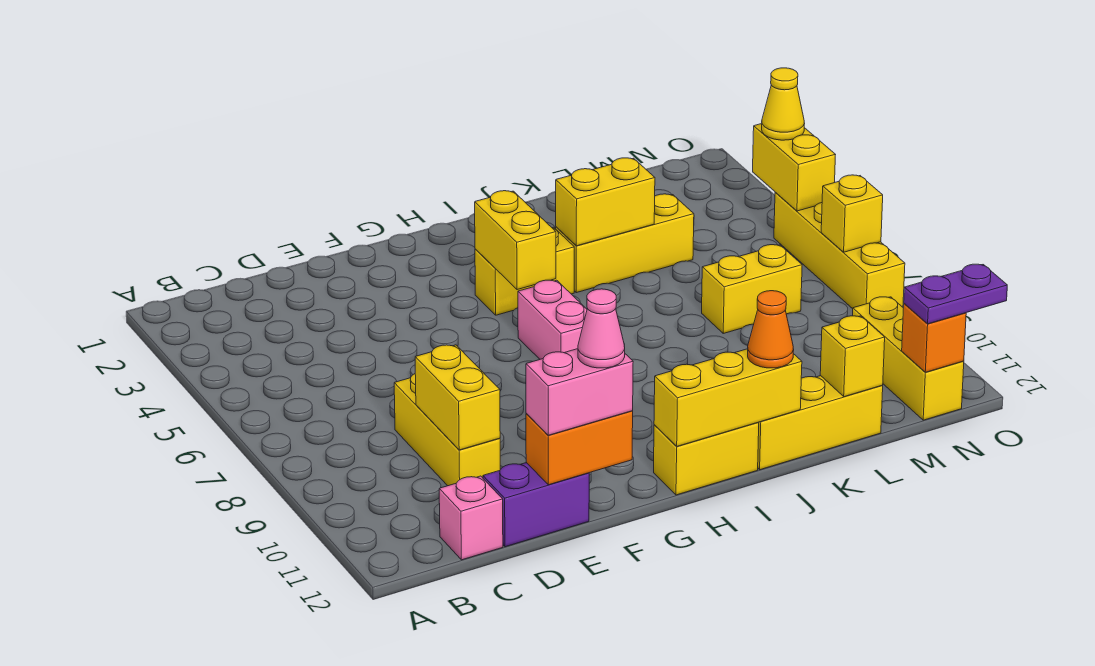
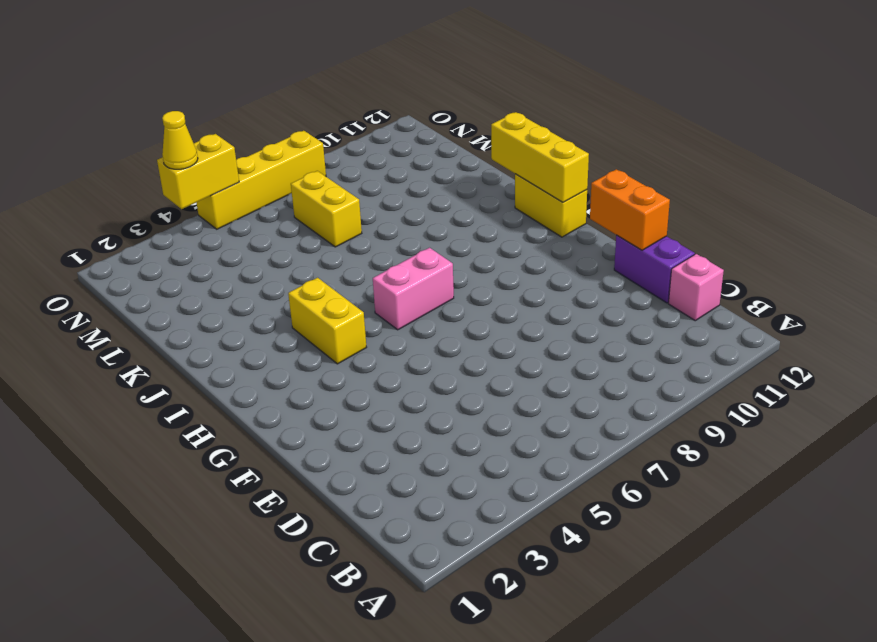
none -> yellow brick D8:D10 level 1
none -> yellow brick J4:L4 level 1
none -> yellow brick J12:L12 level 1

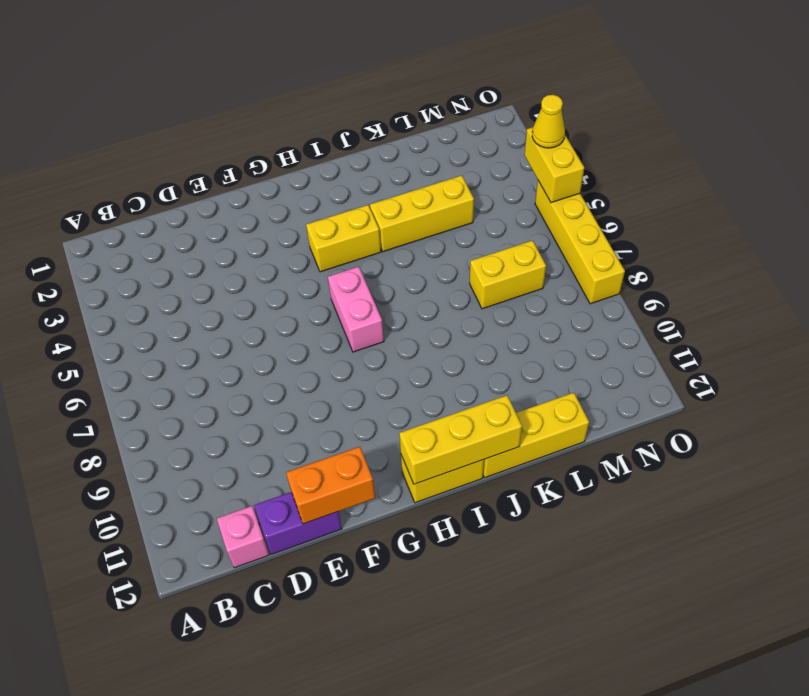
none -> yellow brick D8:D10 level 1
none -> yellow brick N10:N12 level 1
none -> yellow brick D9:D10 level 2

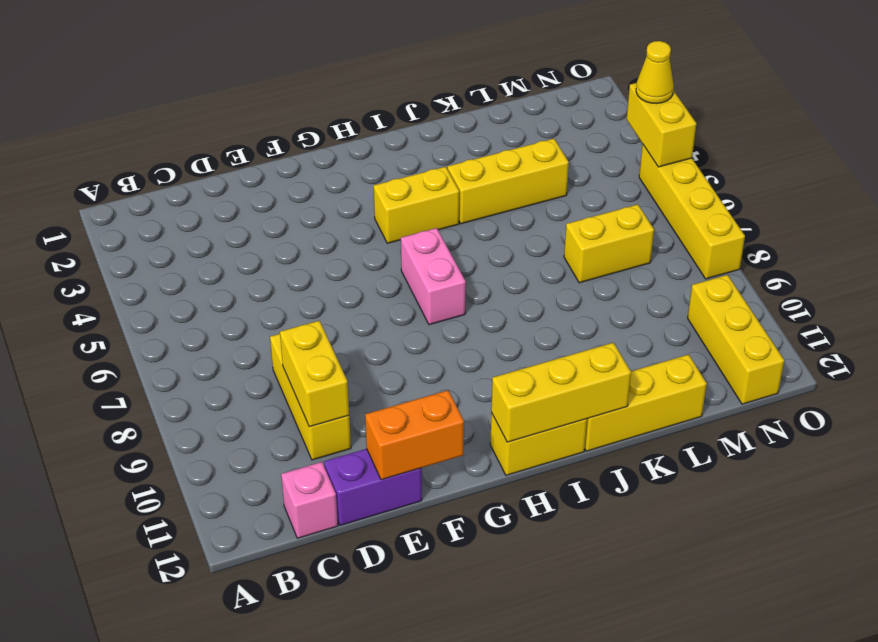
none -> yellow brick H4:H5 level 2
none -> yellow brick J4:K4 level 2
none -> yellow brick L12 level 2

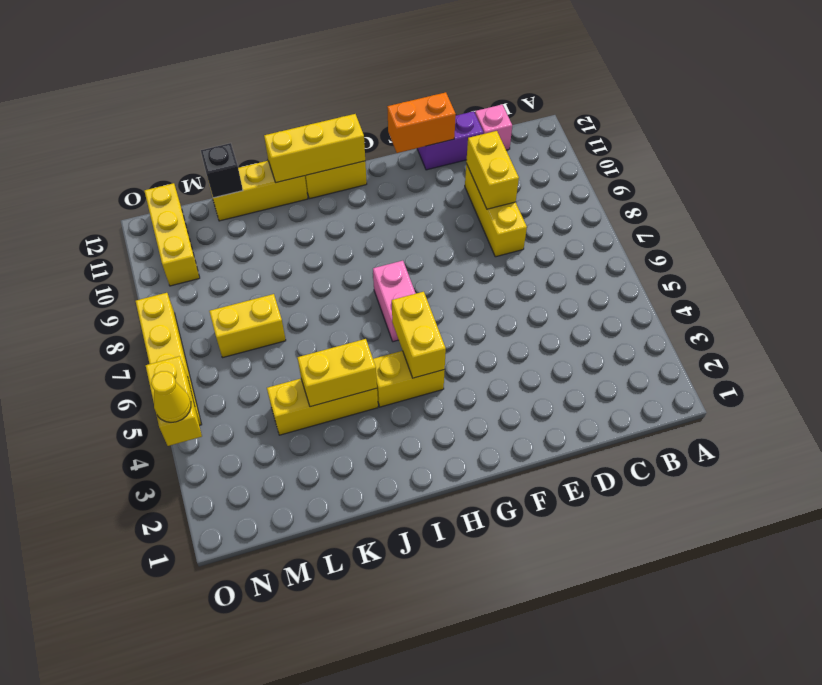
black brick L12 level 2 -> yellow brick L12 level 2
none -> orange brick N12 level 2
none -> yellow brick O7 level 2
none -> pink brick E12:F12 level 3

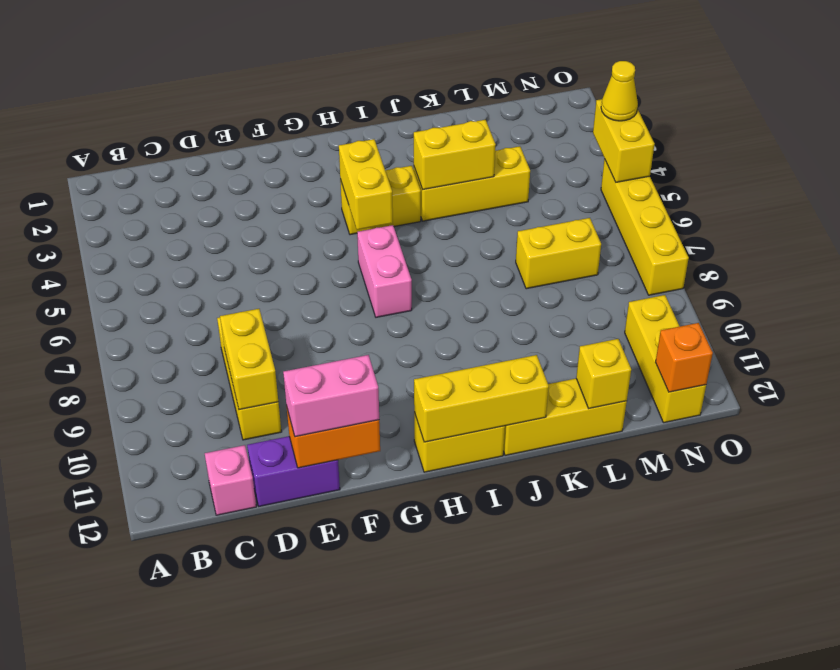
none -> yellow brick O7 level 2
none -> orange cone J12 level 3
none -> purple plate N12:O12 level 3

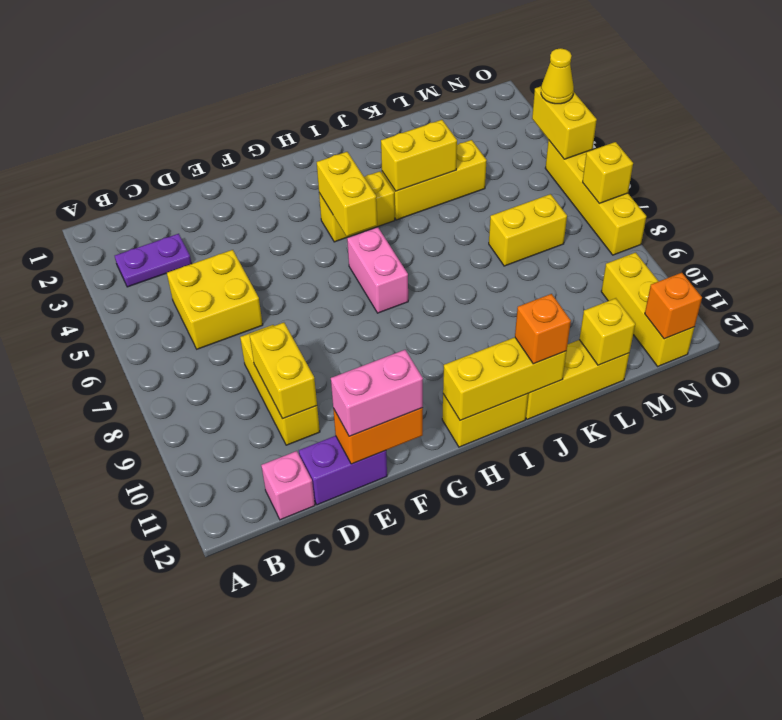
purple plate B3:C3 level 1 -> purple plate N12:O12 level 3
yellow brick C5:D6 level 1 -> none
orange brick J12 level 3 -> orange cone J12 level 3
none -> pink cone F12 level 4

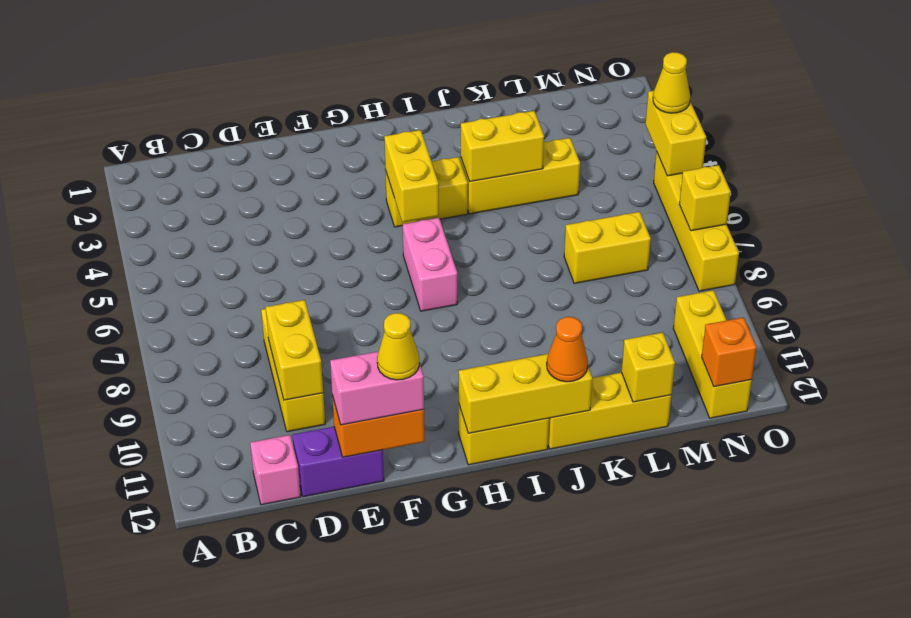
yellow cone F12 level 4 -> pink cone F12 level 4
none -> purple plate N12:O12 level 3

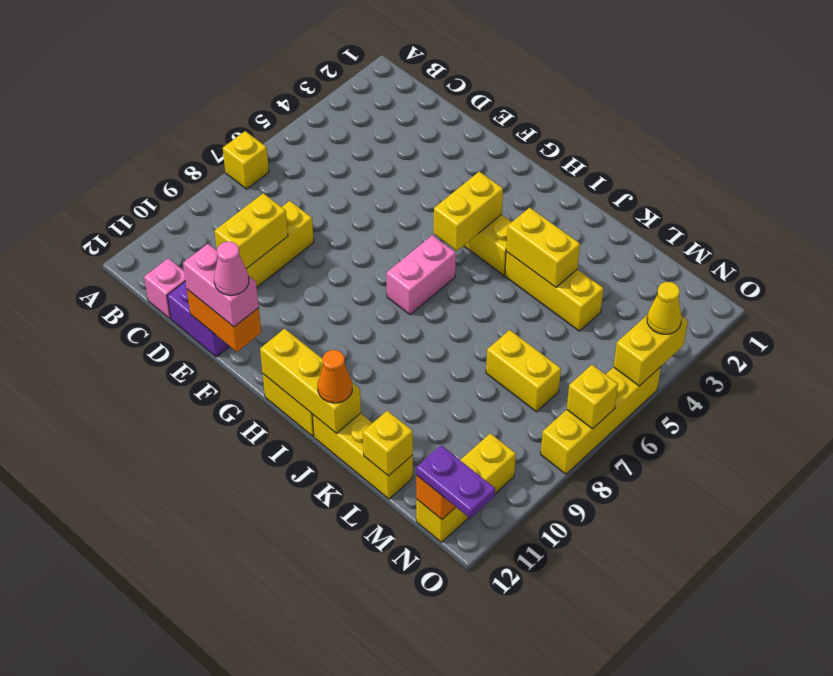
yellow brick A7 level 1 -> none

